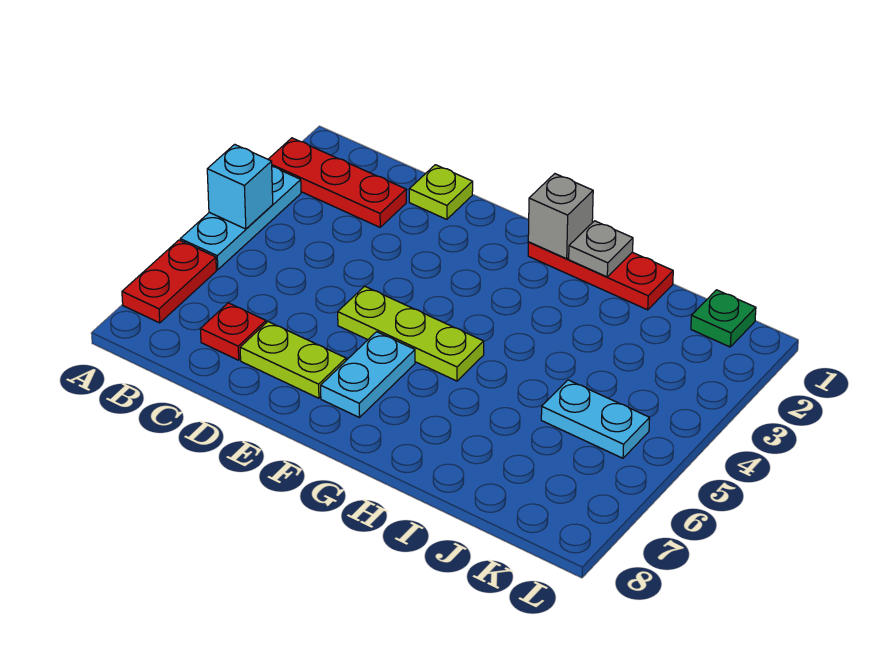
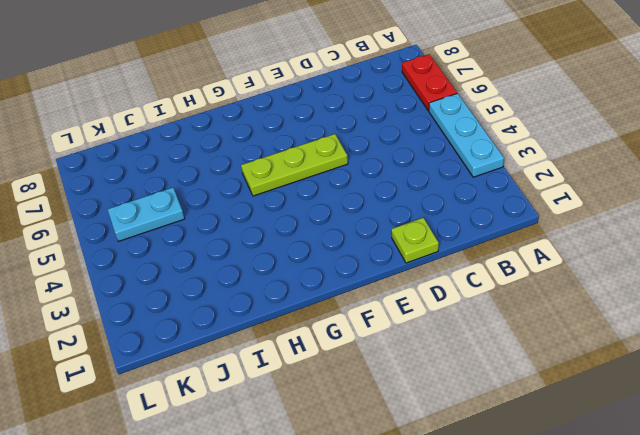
none -> red plate A2:C2 level 1
none -> red plate C7 level 1
none -> lime plate D7:E7 level 1

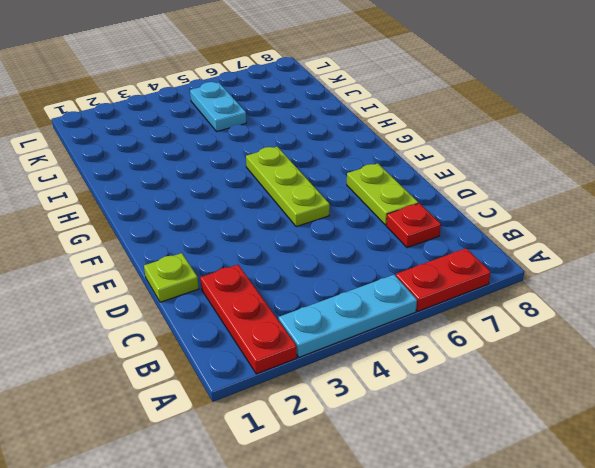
none -> cyan plate F6:F7 level 1
none -> red plate G1:I1 level 1
none -> green plate K1 level 1

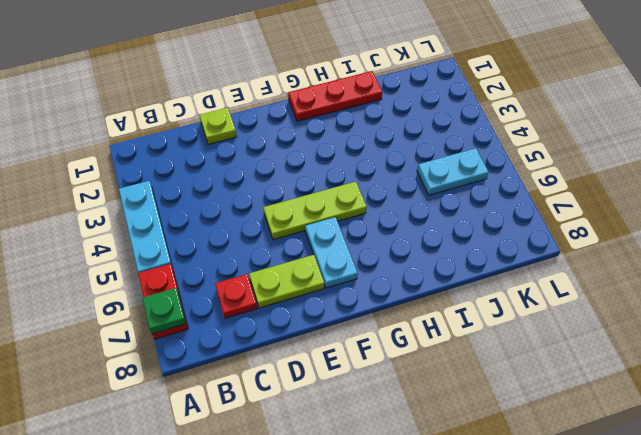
green plate A7 level 2 -> green plate K1 level 1
none -> red plate A2:C2 level 1
none -> cyan brick A4 level 2
none -> grey brick G1 level 2

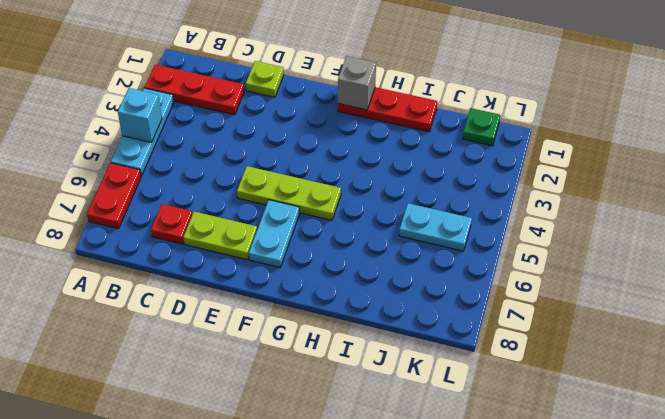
none -> grey plate H1 level 2

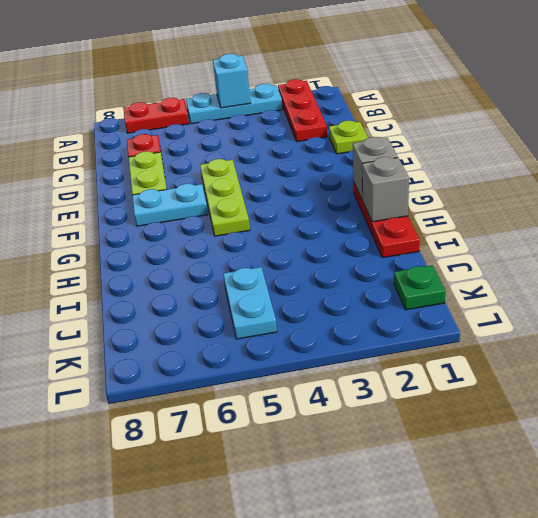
grey brick H1 level 2 -> grey plate H1 level 2

